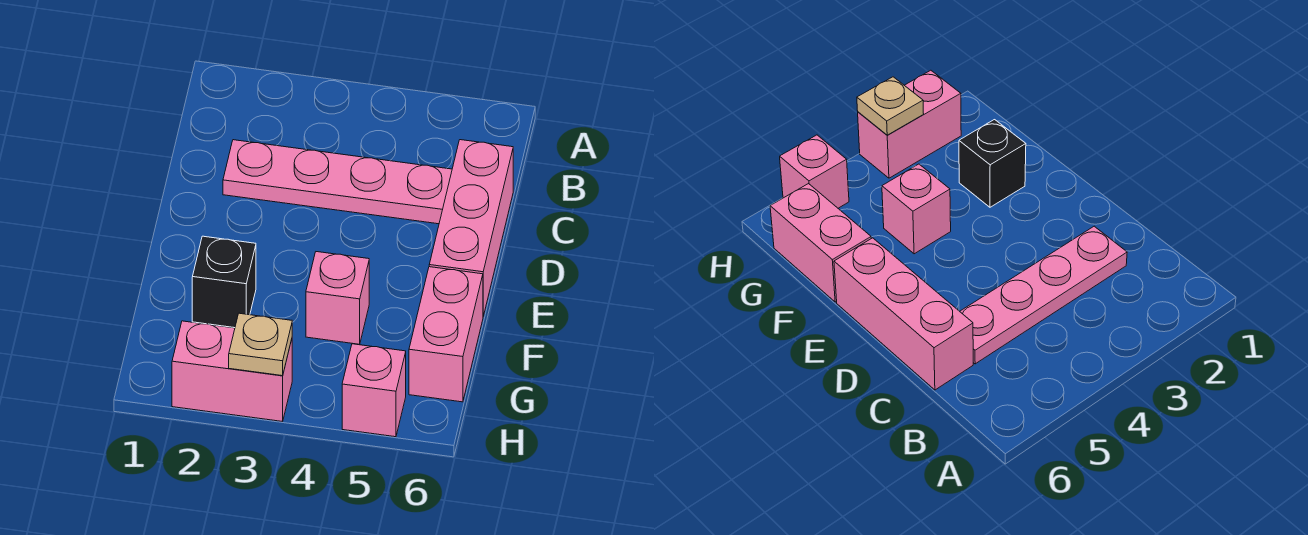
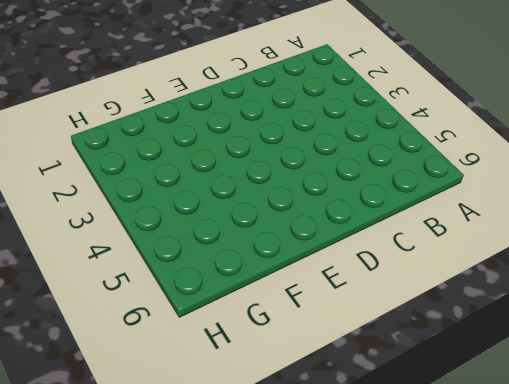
none -> pink plate C2:C5 level 1
none -> pink brick C6:E6 level 1

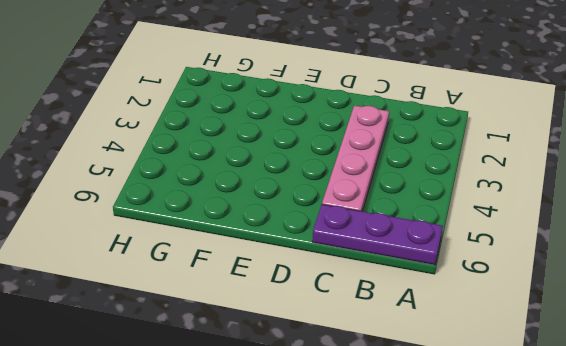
purple plate A6:C6 level 1 -> pink brick C6:E6 level 1
none -> black brick F2 level 1
none -> pink brick F4 level 1

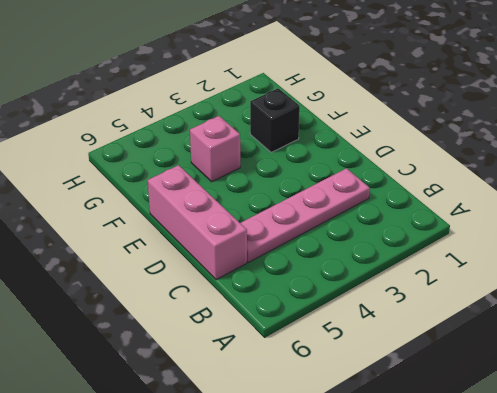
none -> pink brick F6:G6 level 1
none -> pink brick H2:H3 level 1

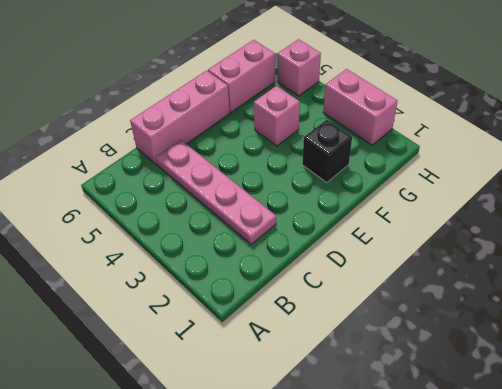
none -> tan plate H3 level 2

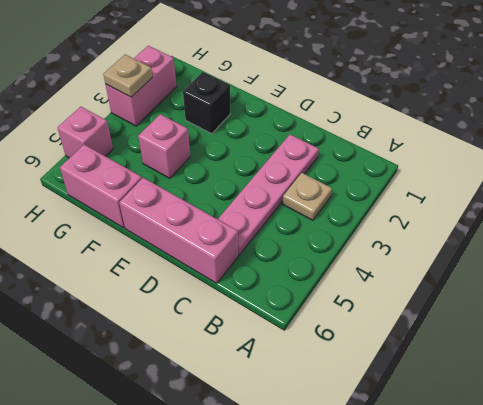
tan plate B3 level 1 -> none

